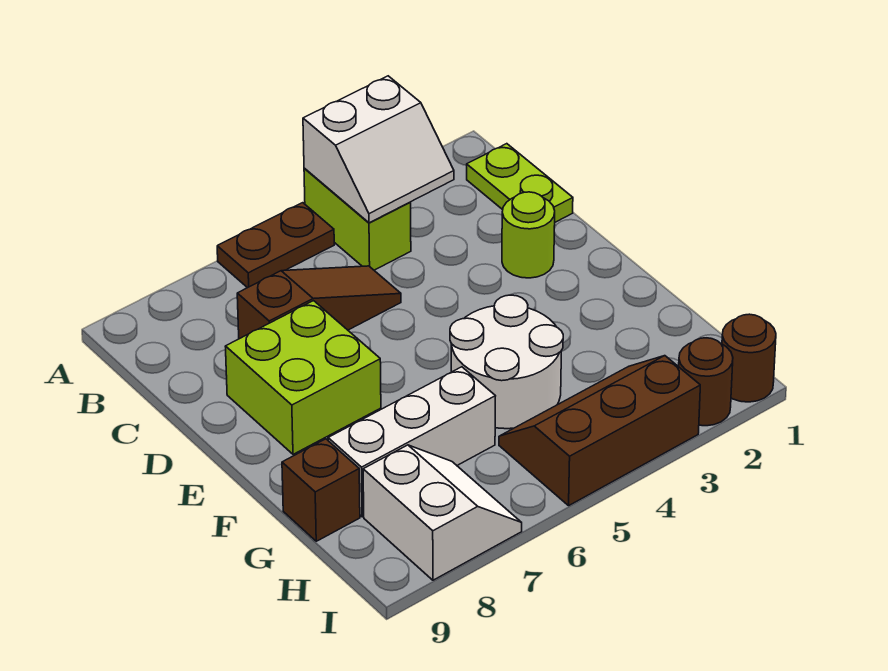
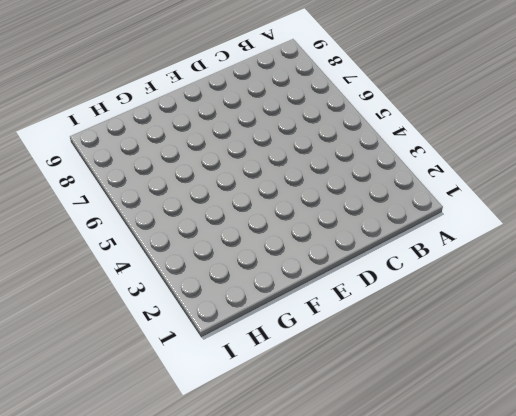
none -> lime brick A4:B4 level 1
none -> brown plate A5:A6 level 1
none -> lime plate B1:C1 level 1

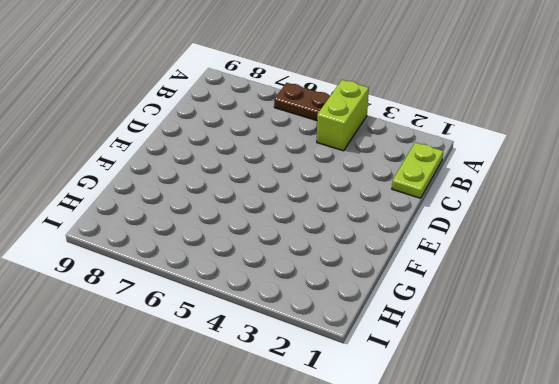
none -> brown slope C5:C7 level 1 top 7
none -> lime round brick D2 level 1
none -> lime brick D7:E8 level 1

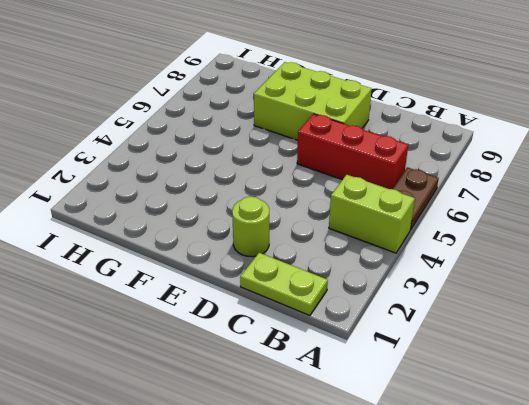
red brick B6:D6 level 1 -> brown slope C5:C7 level 1 top 7
lime brick D7:F8 level 1 -> lime brick D7:E8 level 1
none -> white round brick F4:G5 level 1
none -> white brick G6:G8 level 1
none -> brown brick G9 level 1

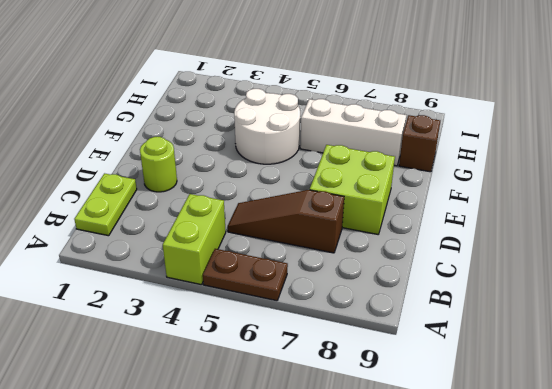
none -> brown slope H3:I5 level 1 top I
none -> white slope H7:I8 level 1 top 8
none -> brown round brick I1 level 1

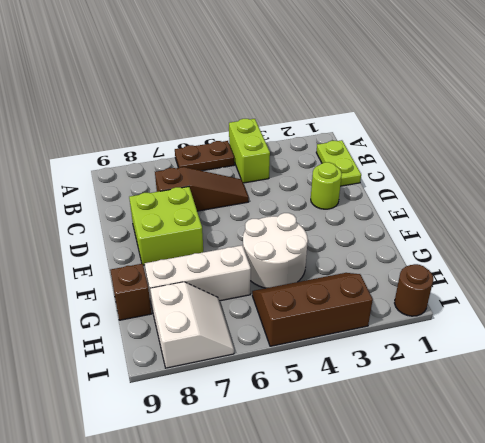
none -> brown round brick I2 level 1
none -> white slope A3:B4 level 2 top A

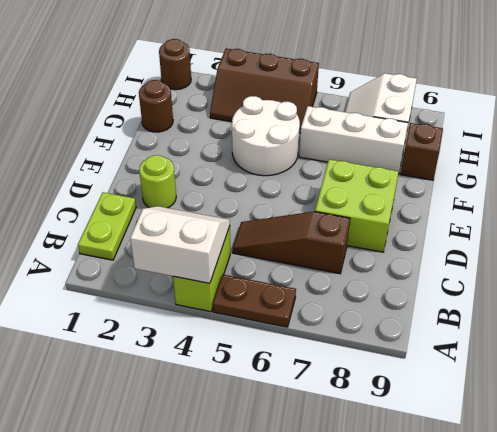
brown round brick G1 level 1 -> brown round brick I2 level 1

